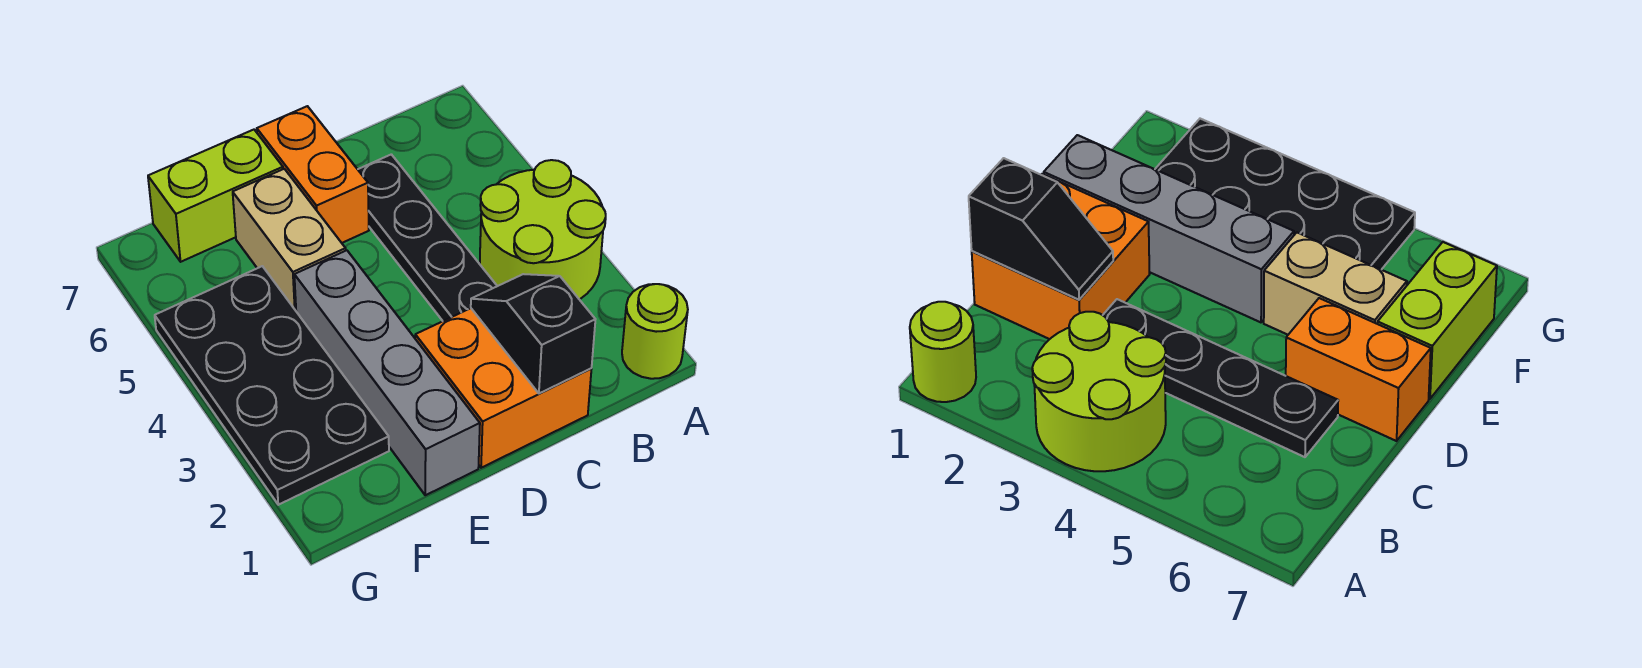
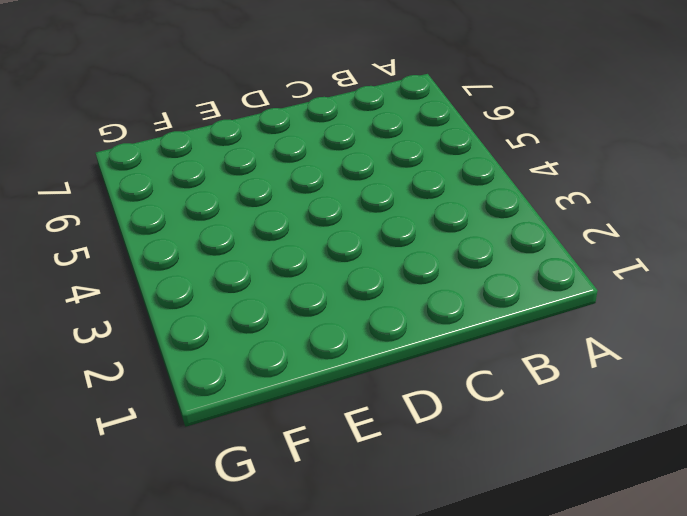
none -> lime round brick A1 level 1
none -> lime round brick A3:B4 level 1

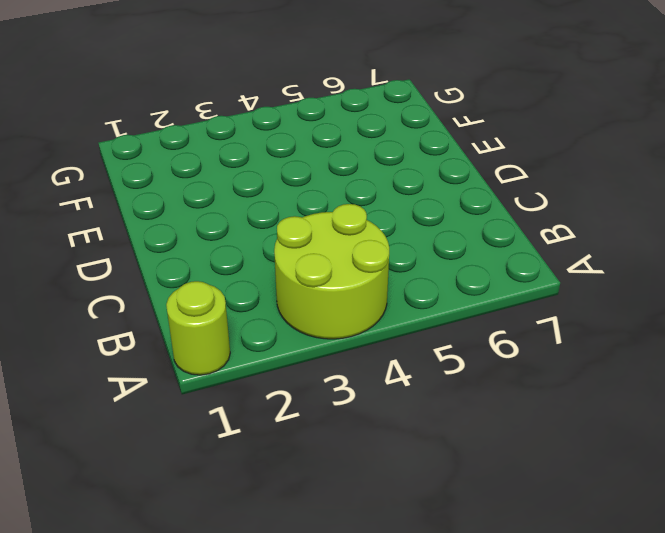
none -> orange brick C1:D2 level 1
none -> black plate C3:C6 level 1

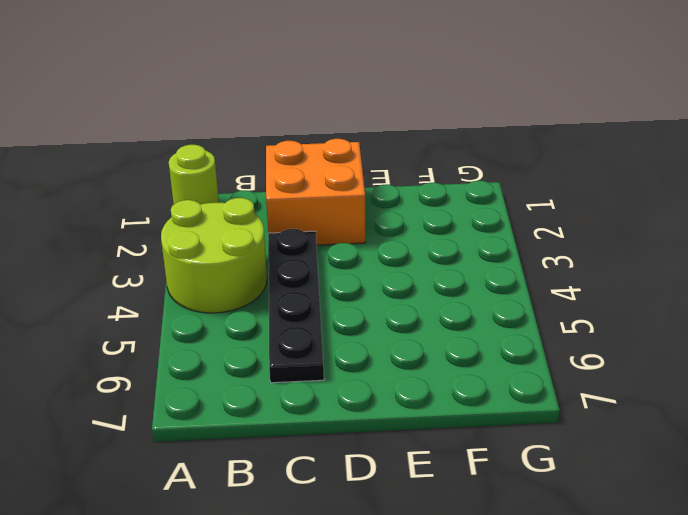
none -> orange brick D6:D7 level 1
none -> grey brick E1:E4 level 1

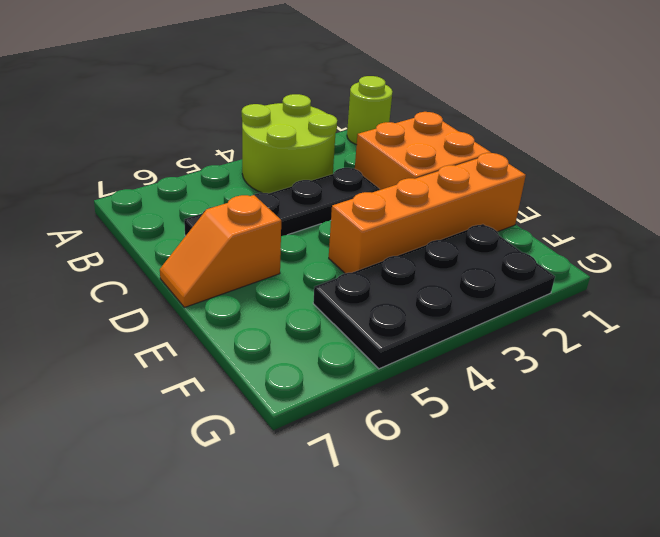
orange slope D6:D7 level 1 top 6 -> orange brick D6:D7 level 1
orange brick E1:E4 level 1 -> grey brick E1:E4 level 1
none -> tan brick E5:E6 level 1
none -> lime brick E7:F7 level 1

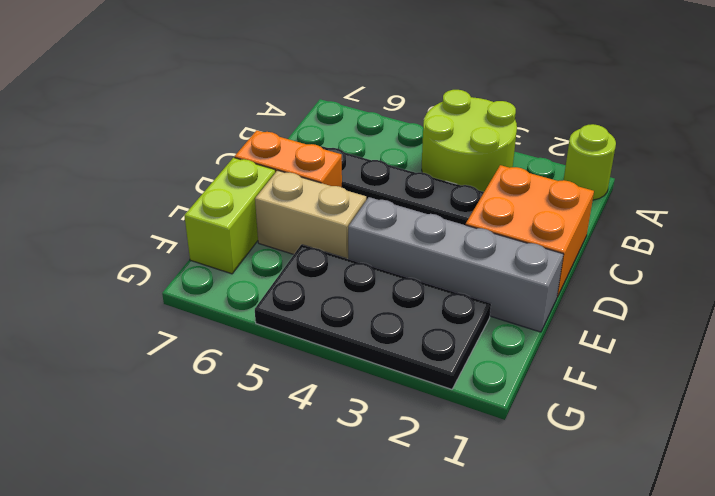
none -> black slope C1:C2 level 2 top 1

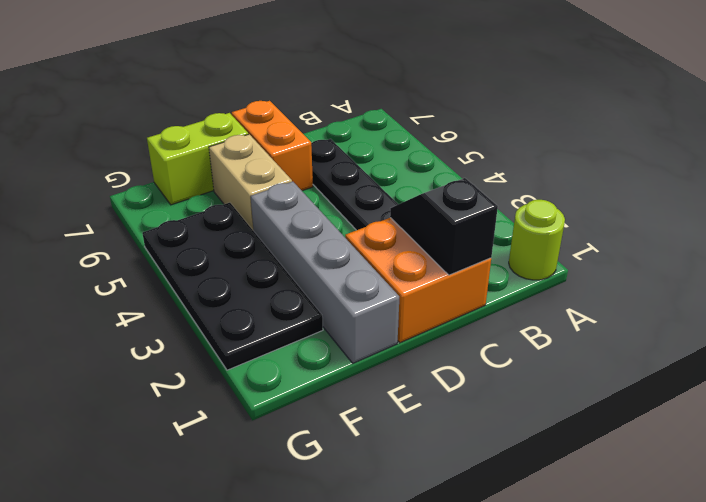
none -> lime round brick A3:B4 level 1

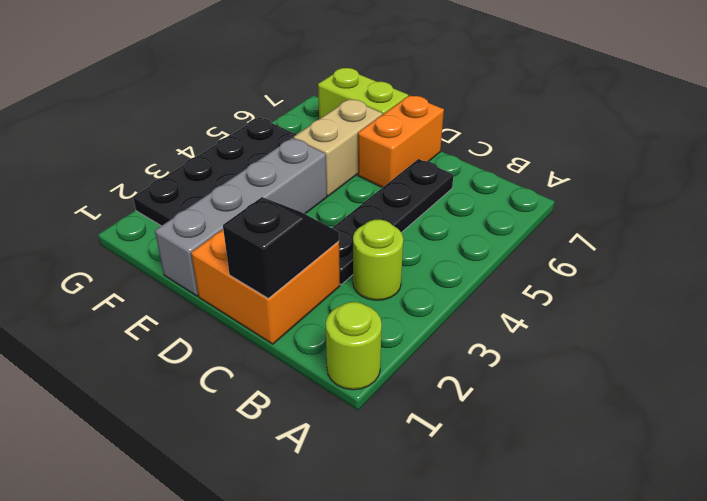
lime round brick B3 level 1 -> lime round brick A3:B4 level 1

